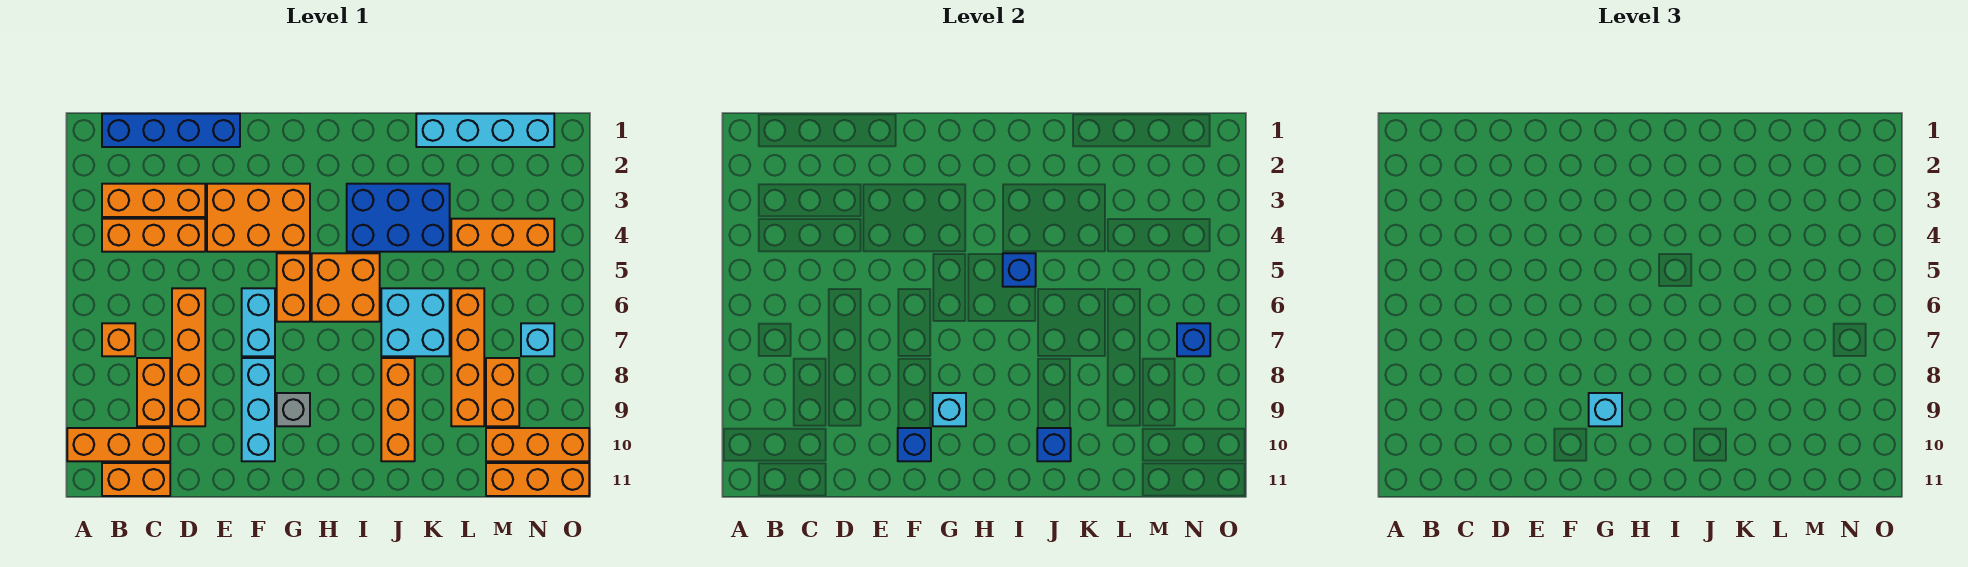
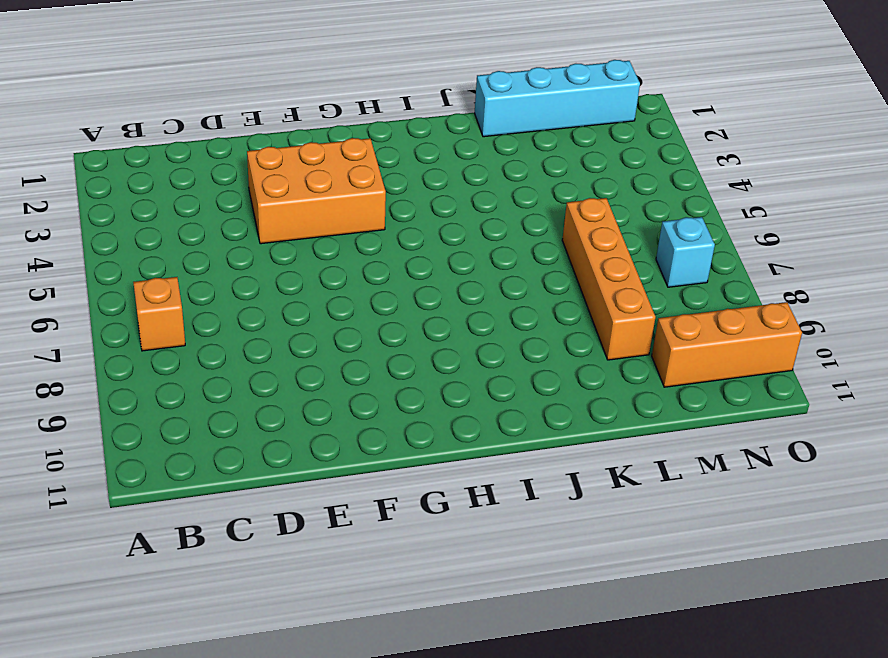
none -> orange brick A10:C10 level 1
none -> blue brick B1:E1 level 1
none -> orange brick B3:D3 level 1
none -> orange brick B4:D4 level 1

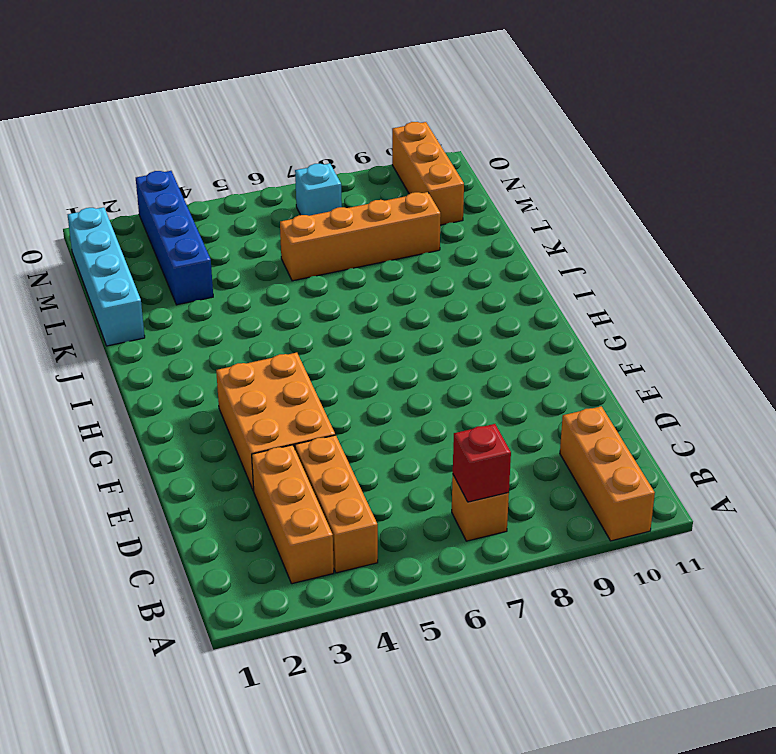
red brick B7 level 2 -> none
blue brick L3:O3 level 1 -> blue brick B1:E1 level 1
none -> orange brick B11:C11 level 1
none -> orange brick C8:C9 level 1
none -> orange brick D6:D9 level 1
none -> cyan brick F6:F7 level 1

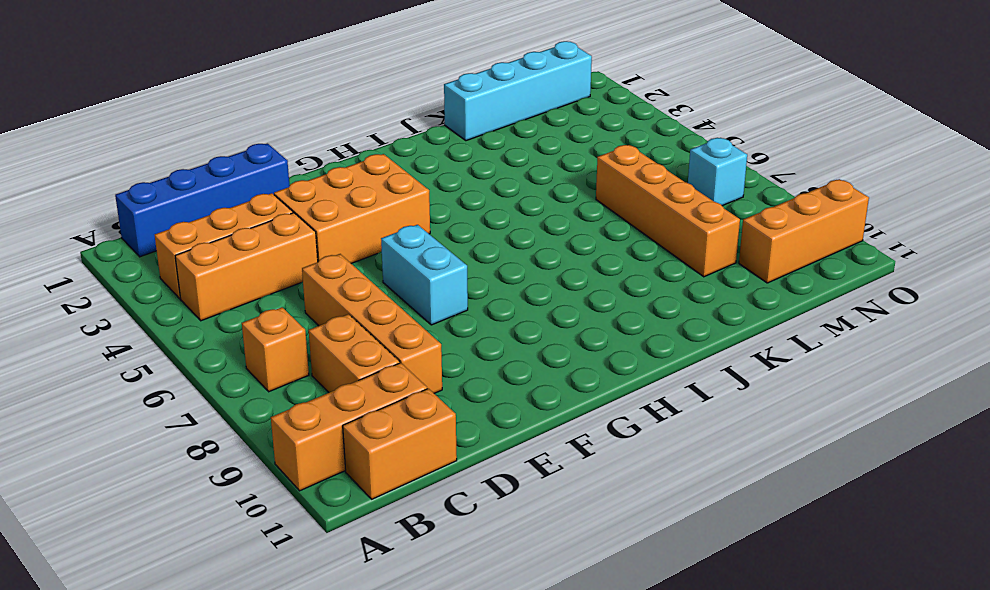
none -> cyan brick F8:F10 level 1
none -> orange brick G5:G6 level 1
none -> grey brick G9 level 1
none -> orange brick H5:I6 level 1

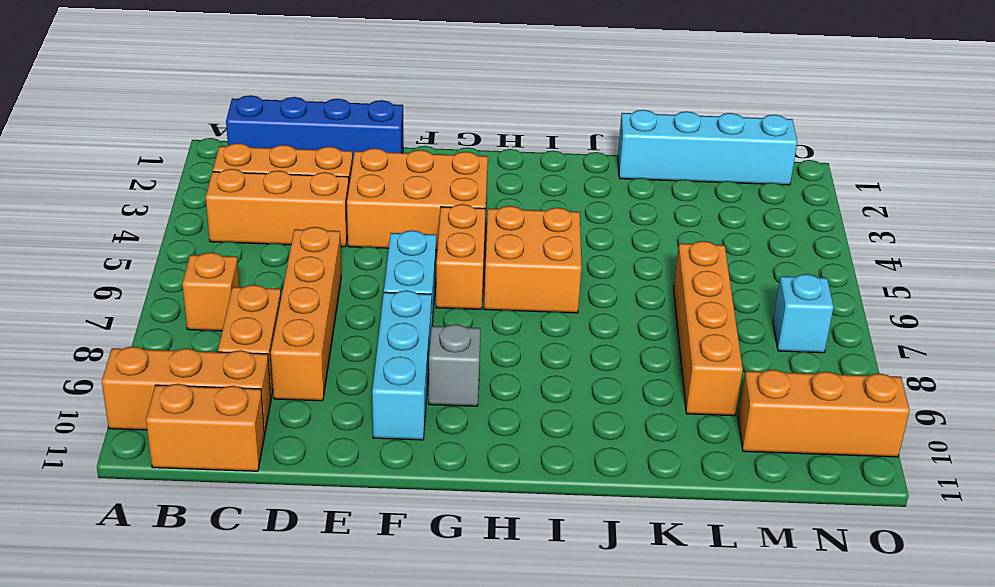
none -> blue brick I3:K4 level 1
none -> cyan brick J6:K7 level 1
none -> orange brick J8:J10 level 1
none -> orange brick L4:N4 level 1

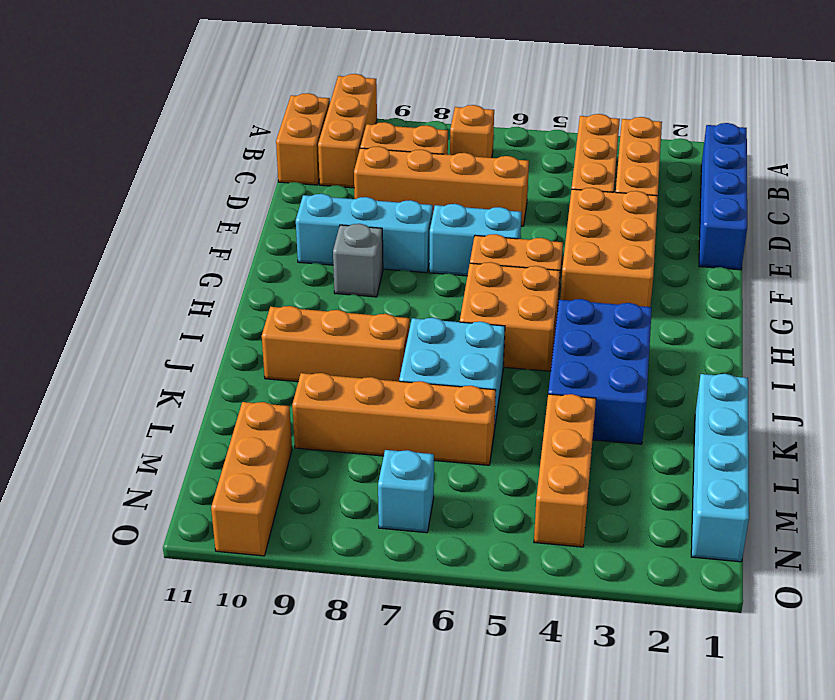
none -> orange brick M8:M9 level 1
none -> orange brick M11:O11 level 1
none -> blue brick F10 level 2
none -> cyan brick G9 level 2

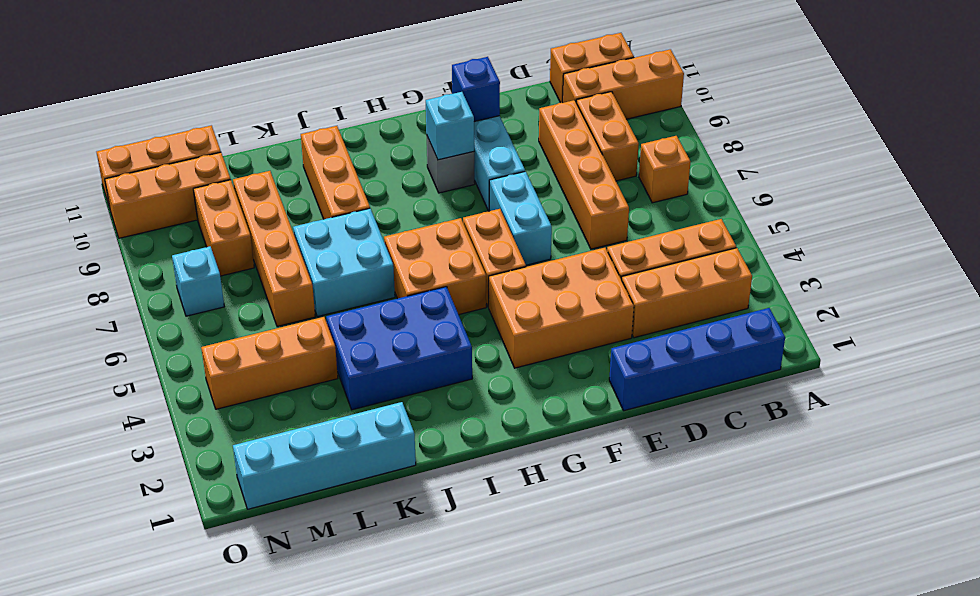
none -> blue brick I5 level 2
none -> blue brick J10 level 2
none -> blue brick N7 level 2
none -> cyan brick G9 level 3

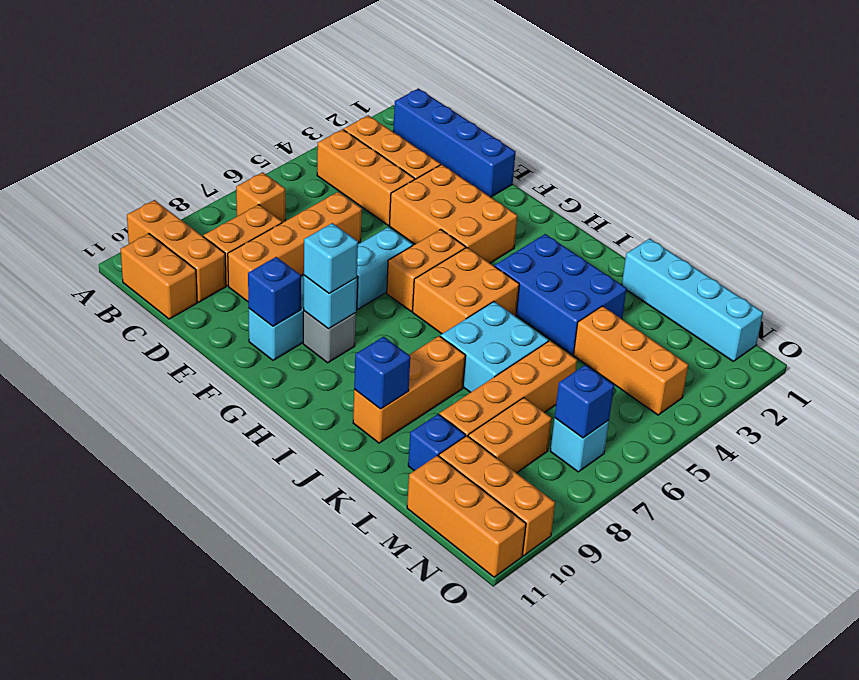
blue brick L10 level 1 -> blue brick I5 level 2

